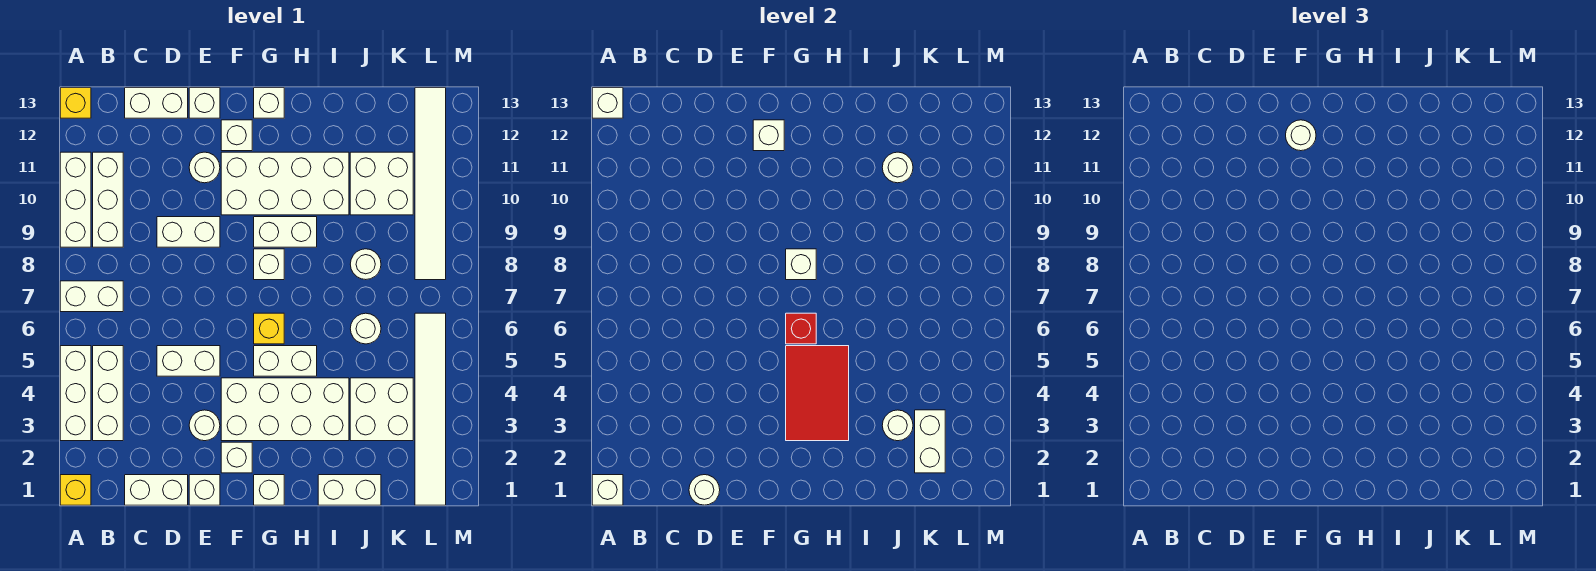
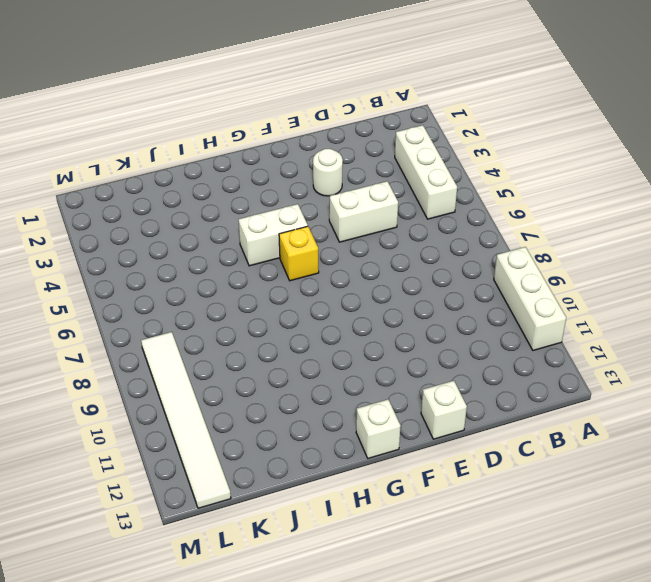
none -> yellow brick A1 level 1
none -> white brick A3:A5 level 1
none -> white brick A7:B7 level 1
none -> yellow brick A13 level 1

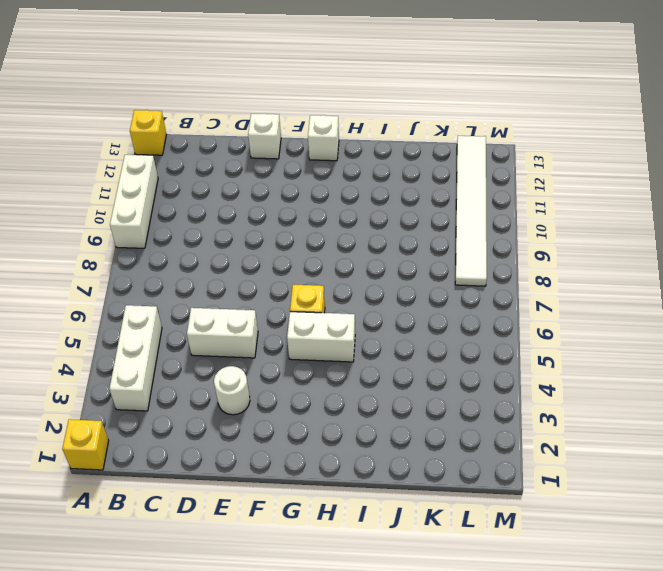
none -> white brick A3:A5 level 1
none -> white brick A7:B7 level 1
none -> white brick B9:B11 level 1
none -> white brick C1:D1 level 1

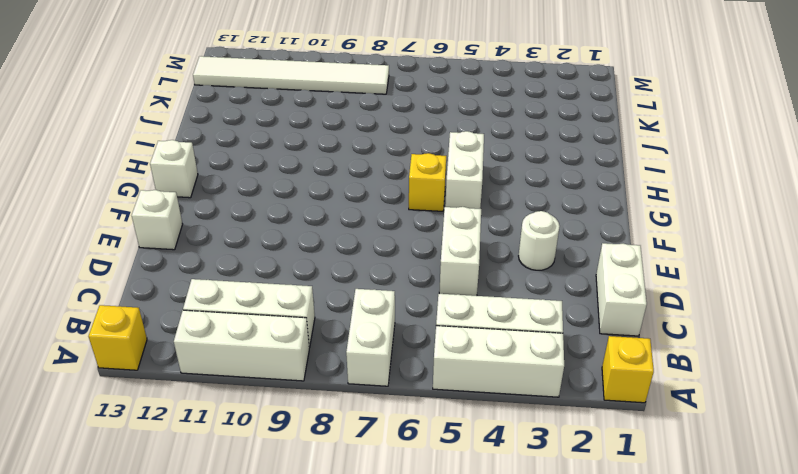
none -> white brick C13:D13 level 1
none -> white brick D9:E9 level 1
none -> white brick E1 level 1
none -> white round brick E11 level 1

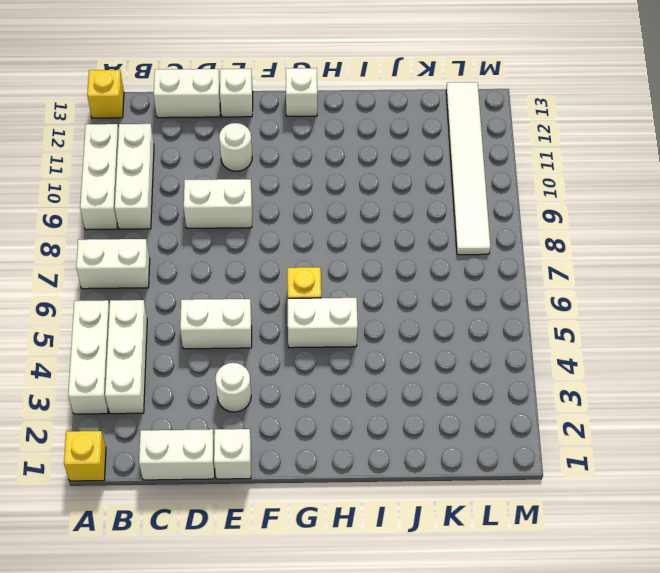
none -> white brick F2 level 1
none -> white brick F3:I4 level 1
none -> white brick F10:I11 level 1
none -> white brick F12 level 1

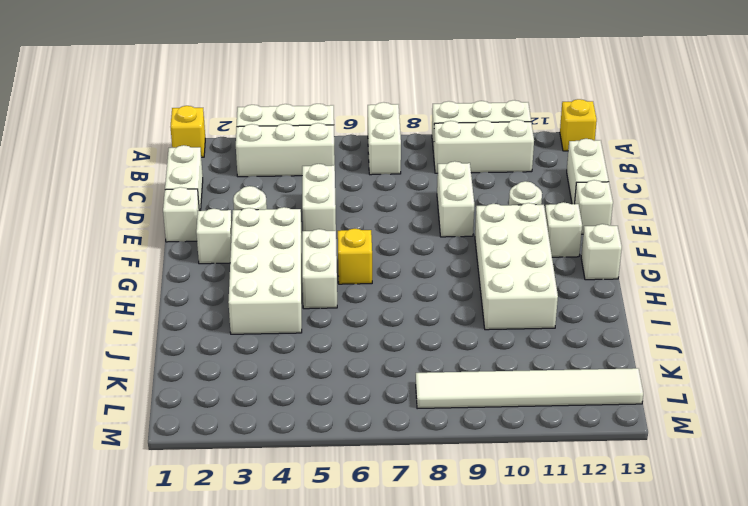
none -> white brick G1 level 1
none -> white brick G8 level 1
none -> white brick G9:H9 level 1
none -> white brick I1:J1 level 1

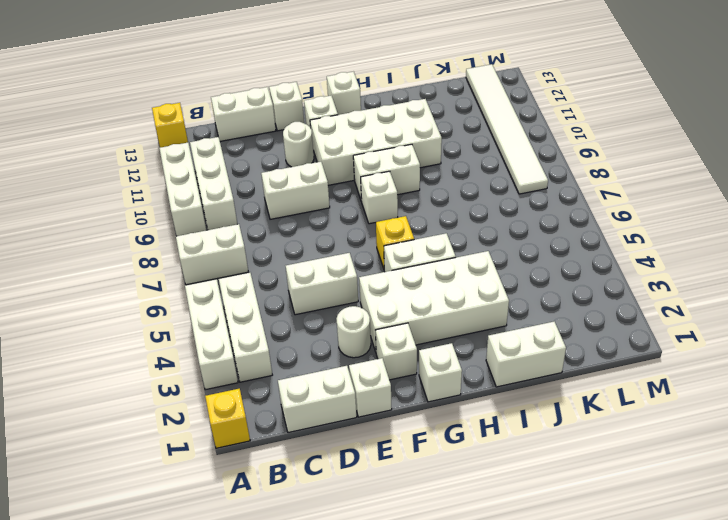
none -> white brick J3:K4 level 1
none -> white round brick J6 level 1
none -> white round brick J8 level 1
none -> white brick J10:K11 level 1

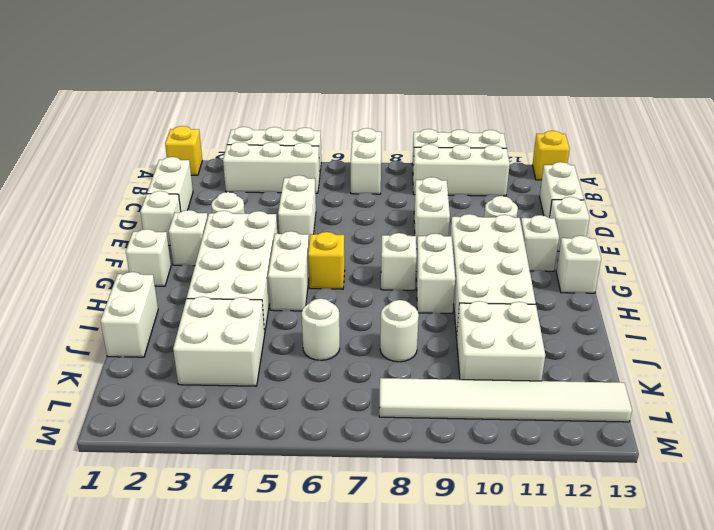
none -> white tile L1:L6 level 1
none -> white brick A1 level 2
none -> white brick A13 level 2
none -> white round brick D1 level 2

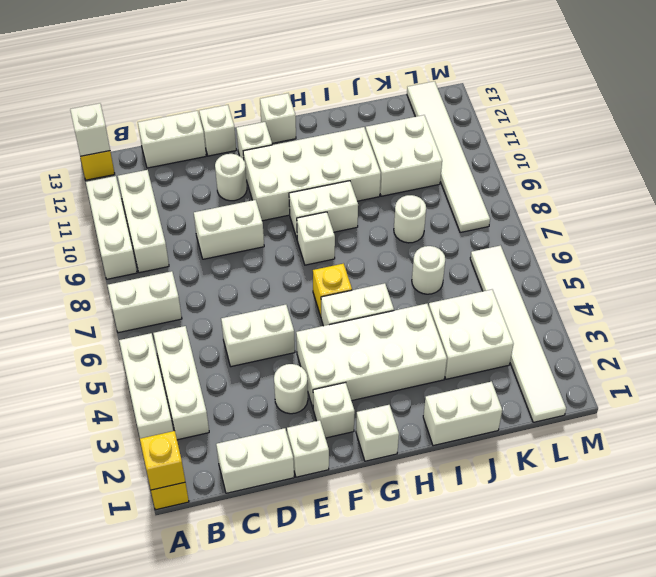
yellow brick A1 level 2 -> white brick A1 level 2
none -> white round brick D1 level 2
none -> white brick F12 level 2
none -> red tile G3:H5 level 2
none -> red brick G6 level 2

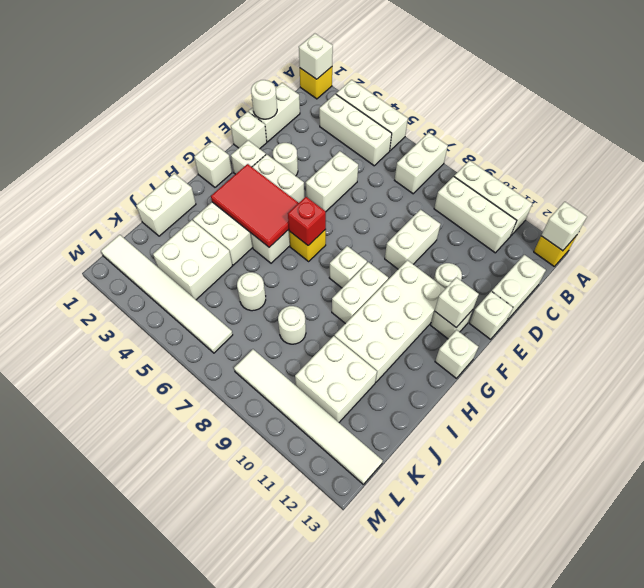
none -> white brick G8 level 2
none -> white round brick J3 level 2
none -> white round brick J11 level 2
none -> white brick K2:K3 level 2

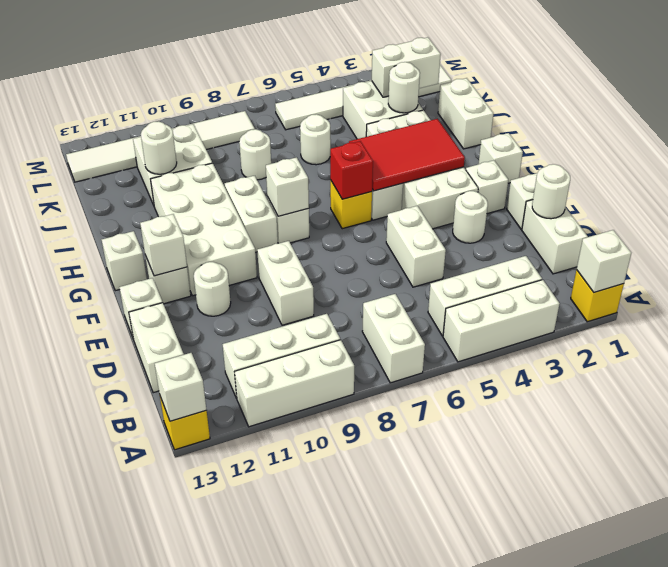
none -> white round brick F12 level 3

